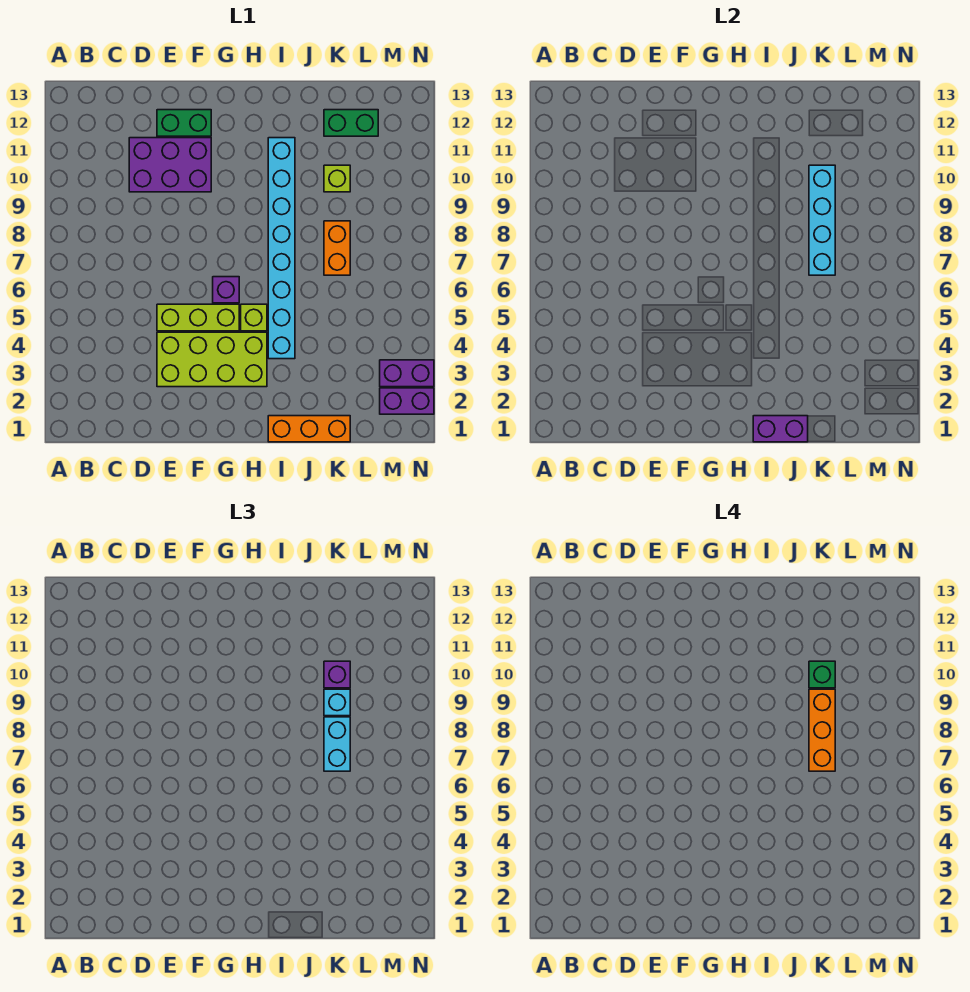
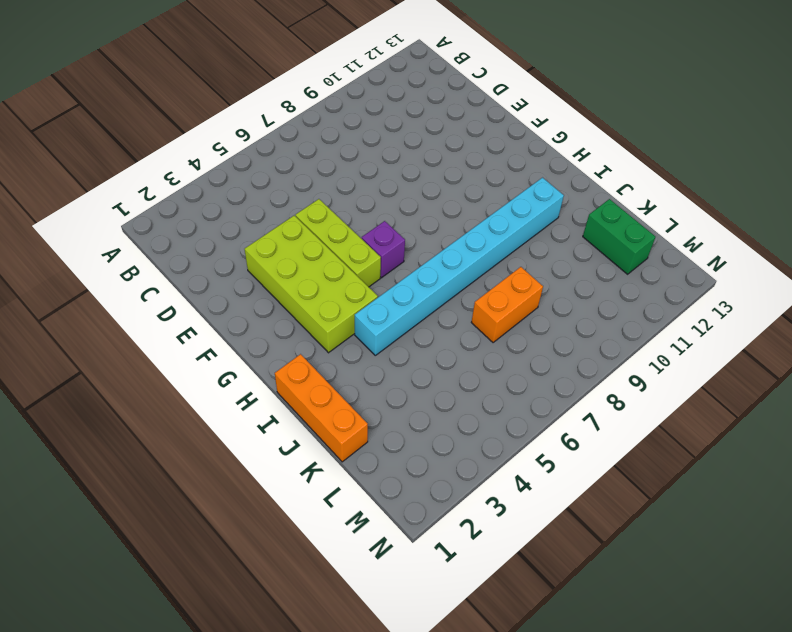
none -> purple brick D10:F11 level 1
none -> green brick E12:F12 level 1
none -> lime brick H5 level 1

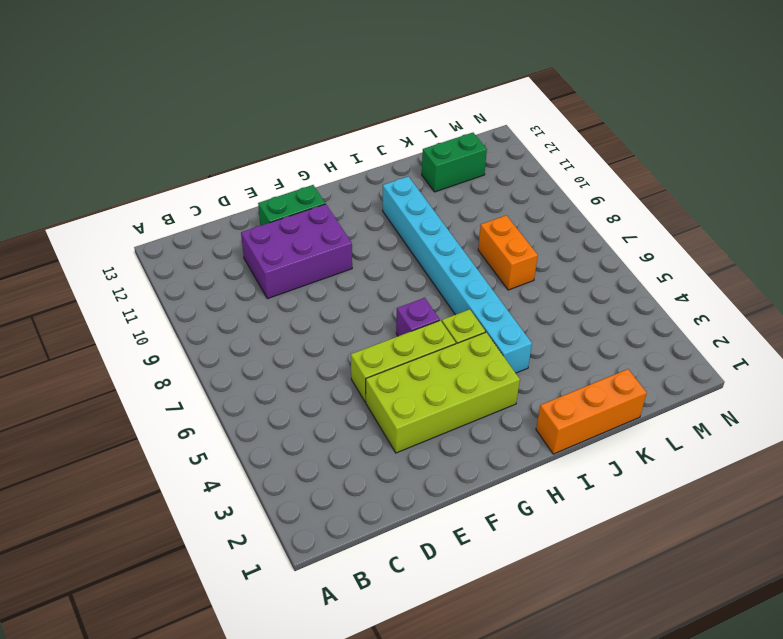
none -> lime brick K10 level 1
none -> purple brick M2:N2 level 1
none -> purple brick M3:N3 level 1

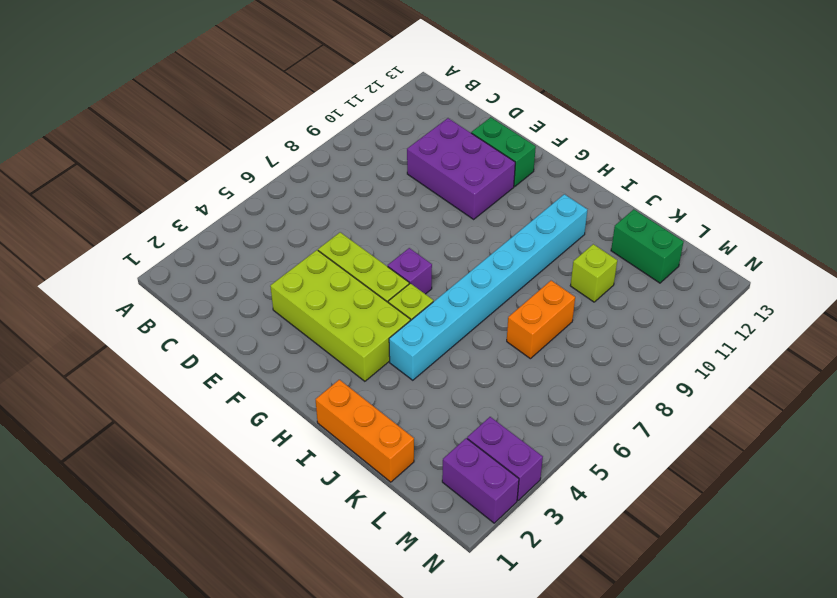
none -> purple brick I1:J1 level 2
none -> cyan brick K7:K10 level 2
none -> cyan brick K7:K8 level 3

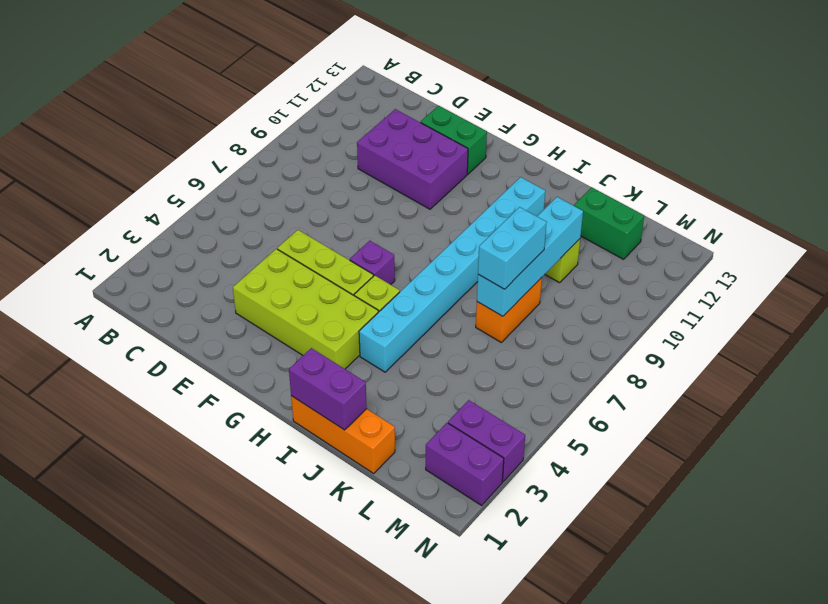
none -> cyan brick K9 level 3
none -> purple brick K10 level 3
none -> orange brick K7:K9 level 4

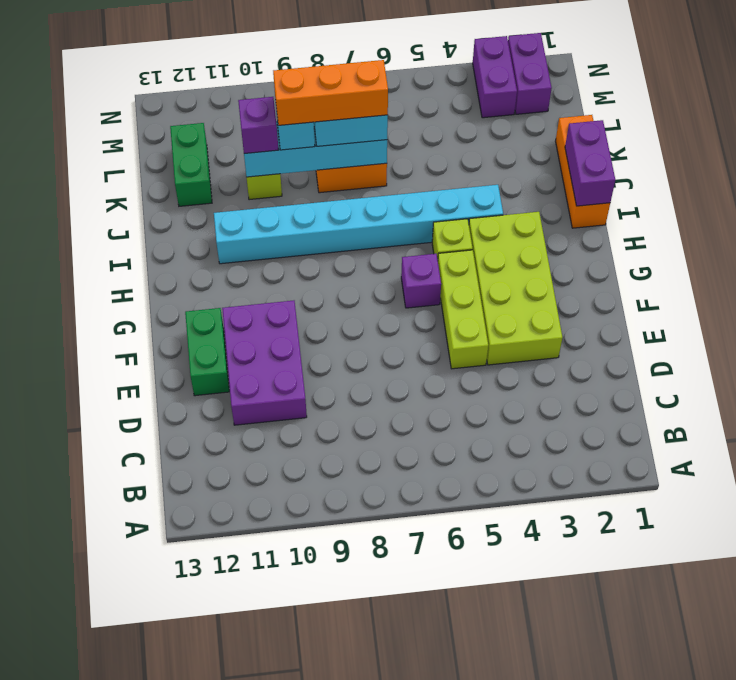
none -> green brick K10 level 4

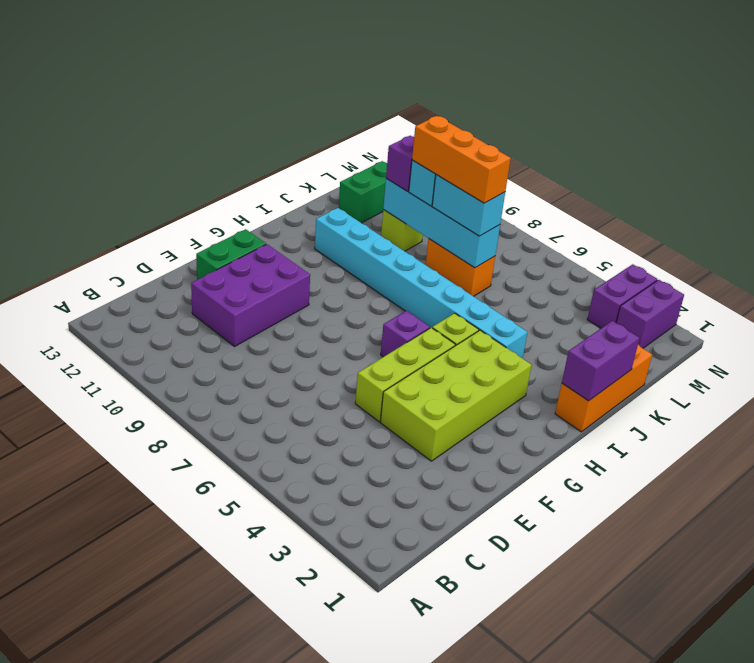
none -> green brick K10 level 4

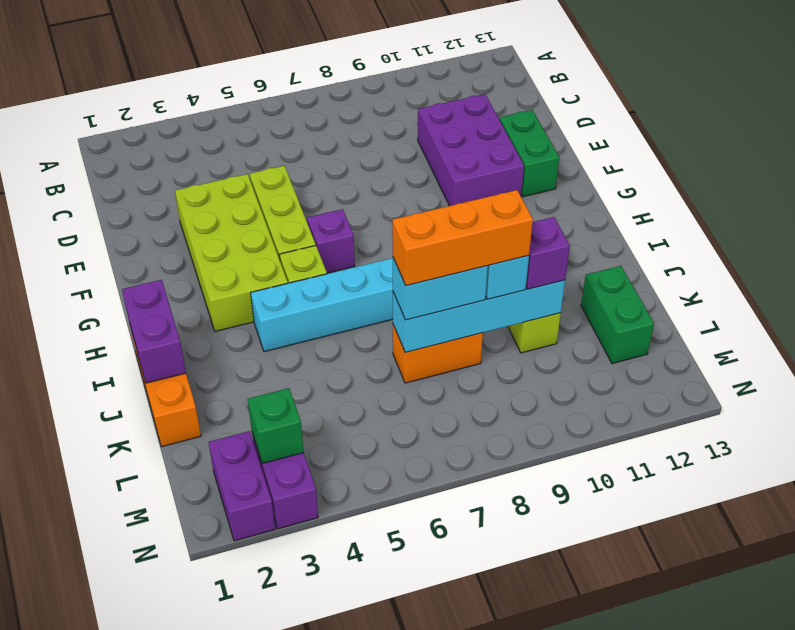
green brick M3 level 2 -> green brick K10 level 4

